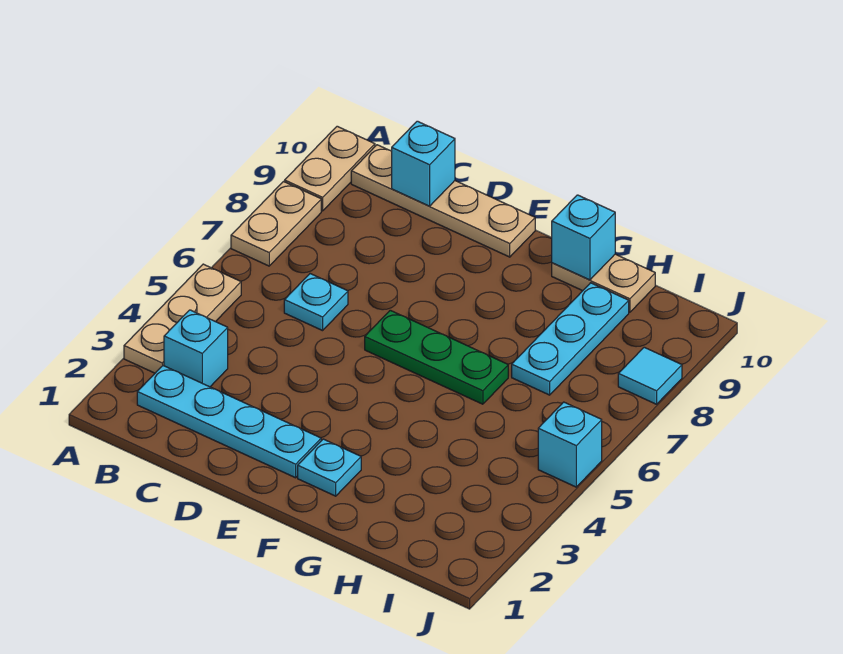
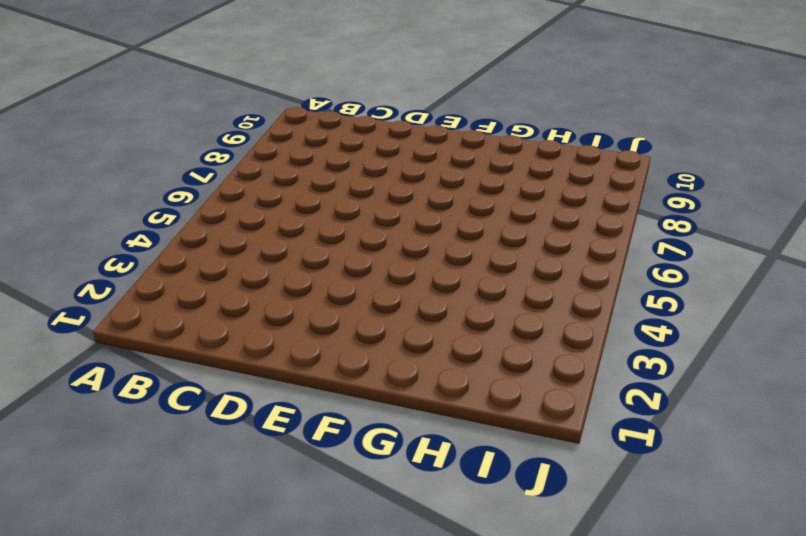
none -> tan plate A3:A5 level 1
none -> tan plate A7:A8 level 1
none -> tan plate A9:A10 level 1

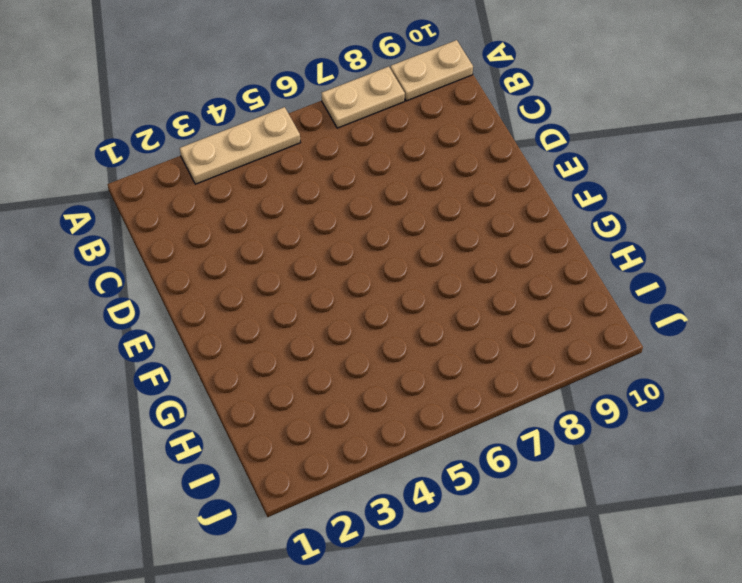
none -> cyan plate B2:E2 level 1
none -> cyan brick B3 level 1
none -> tan plate B10:E10 level 1

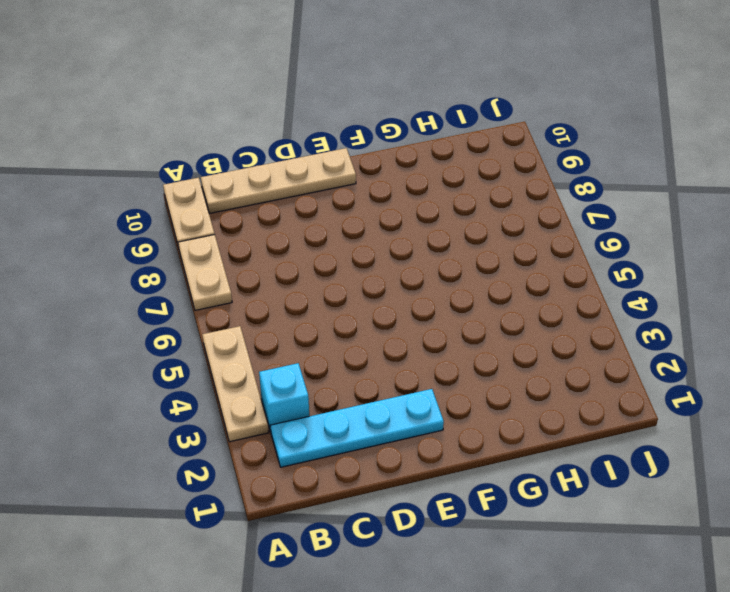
none -> cyan plate C6 level 1
none -> green plate E6:G6 level 1
none -> cyan plate F2 level 1

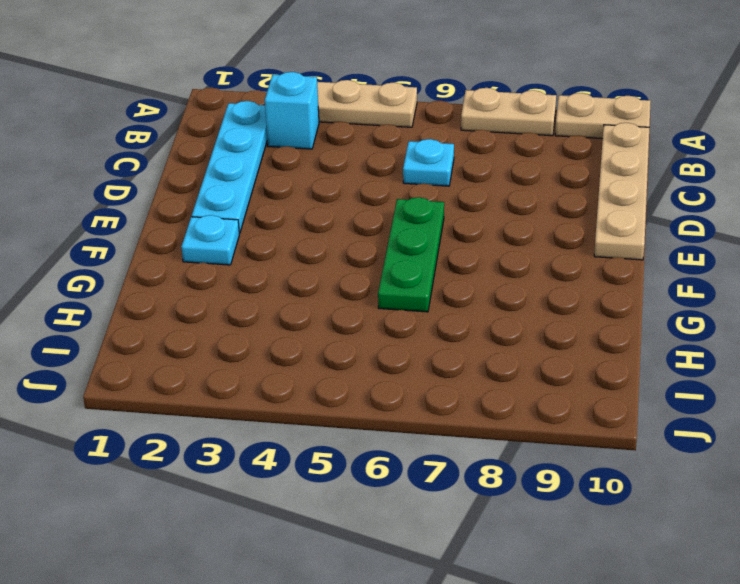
none -> tan plate G10:H10 level 1
none -> cyan plate H7:H9 level 1
none -> cyan brick J5 level 1

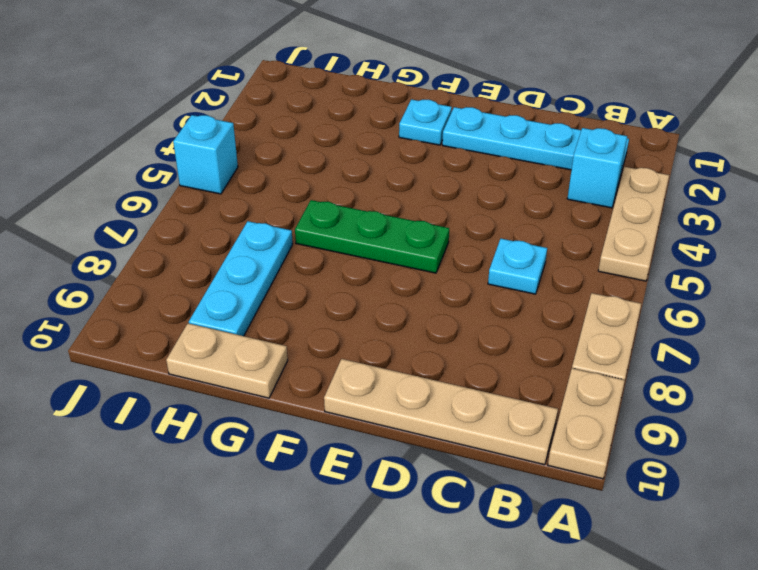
none -> cyan tile J8 level 1
none -> cyan brick C10 level 2
none -> cyan brick G10 level 2

